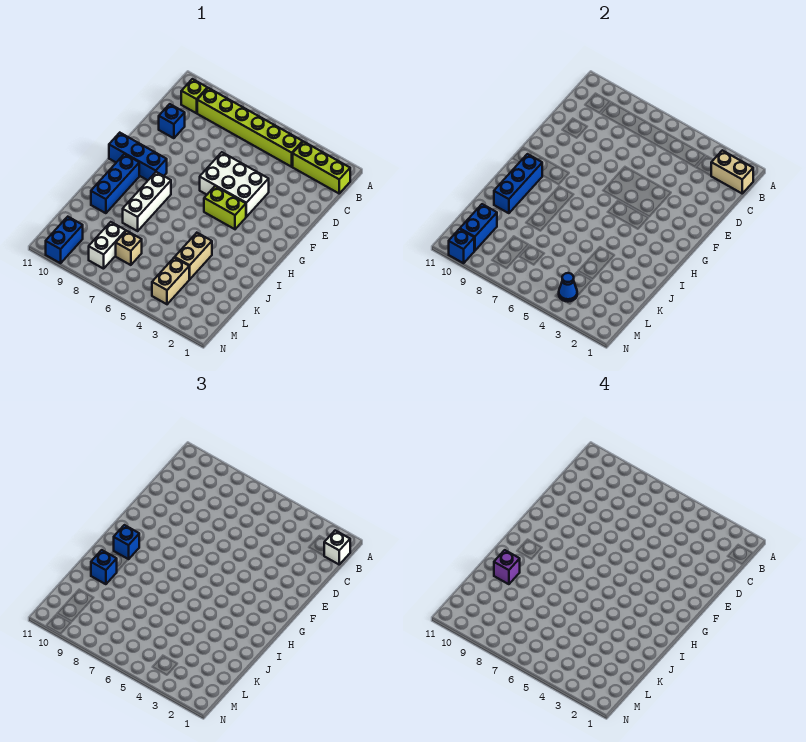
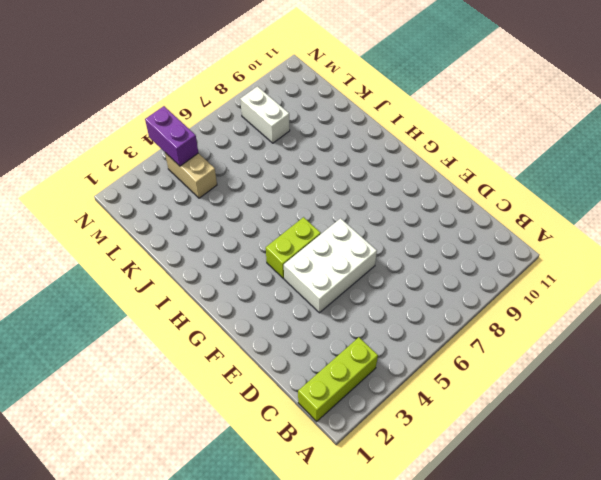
purple brick M4:N4 level 2 -> blue cone M4 level 2
none -> lime brick B4:B9 level 1
none -> lime brick B10 level 1
none -> blue brick D10 level 1

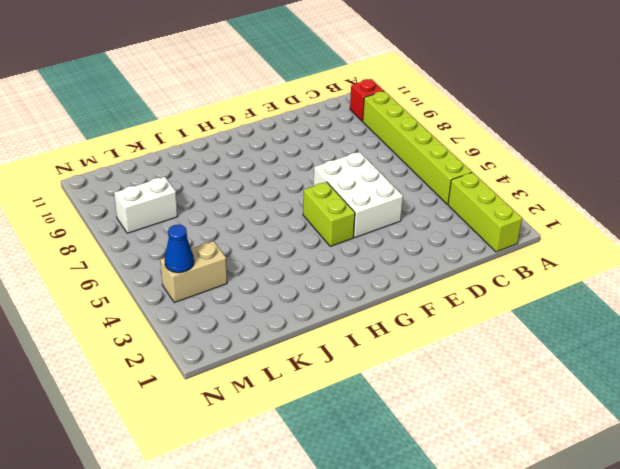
red brick B10 level 1 -> lime brick B10 level 1
none -> blue brick D10 level 1
none -> blue brick G9:G11 level 1
none -> white brick H8:J8 level 1

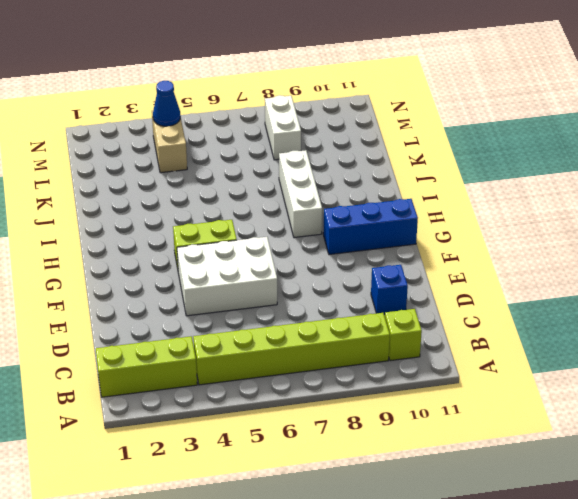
none -> blue brick H10:J10 level 1
none -> tan brick J4:K4 level 1
none -> tan brick L7 level 1

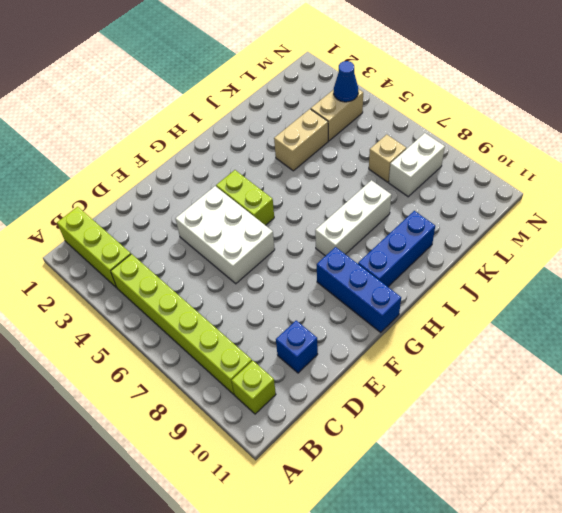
none -> blue brick M10:N10 level 1
none -> tan brick B1:B2 level 2
none -> blue brick H10:J10 level 2

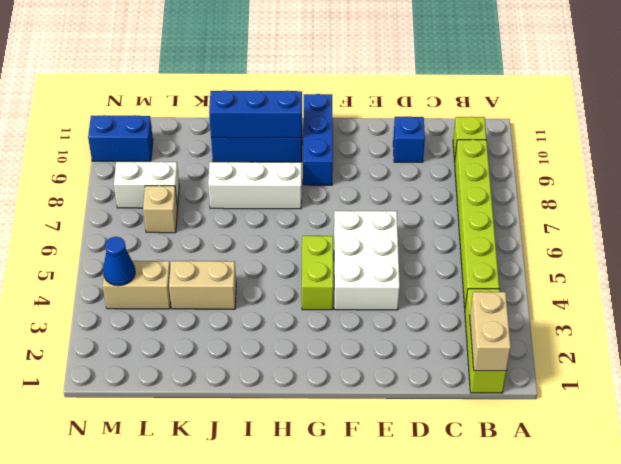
none -> blue brick L10:M10 level 2
none -> blue brick N10 level 2
none -> white brick B1 level 3

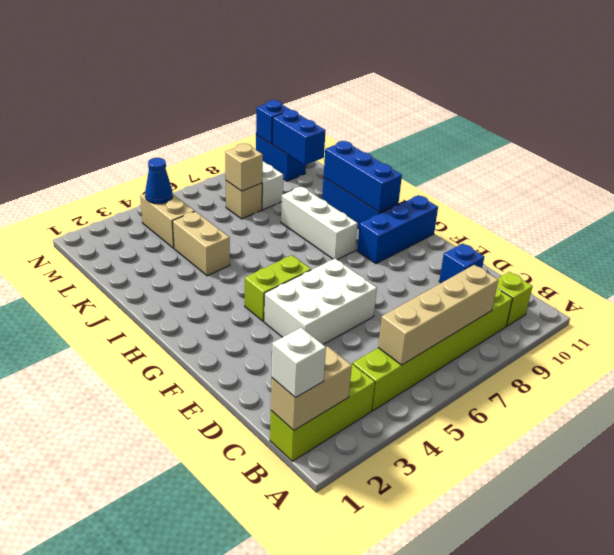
tan brick B5:B8 level 2 -> none
tan brick L7 level 2 -> none
none -> blue brick H10 level 3
none -> blue brick J10 level 3
none -> purple brick J10 level 4

